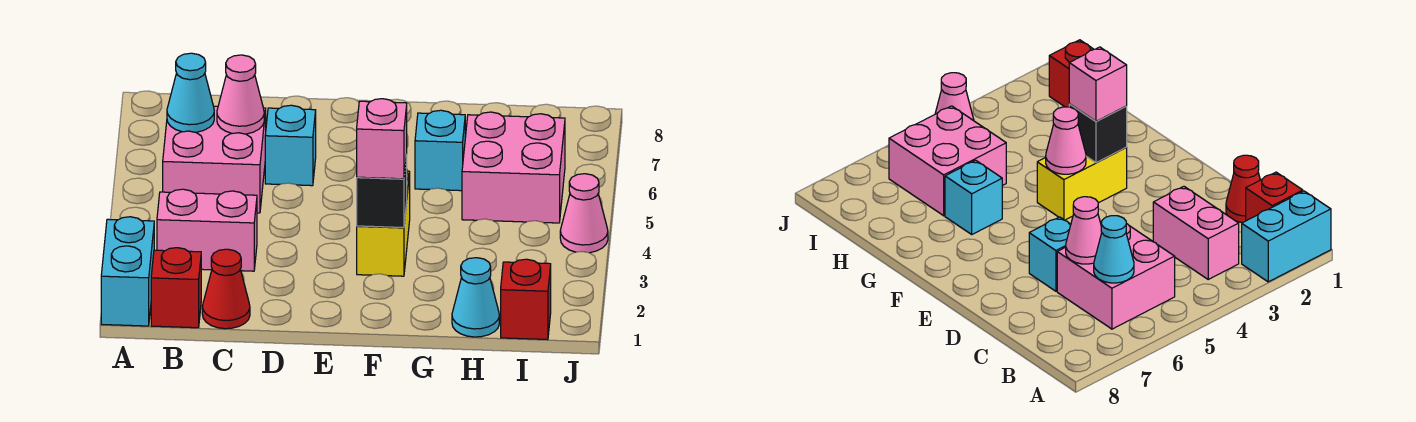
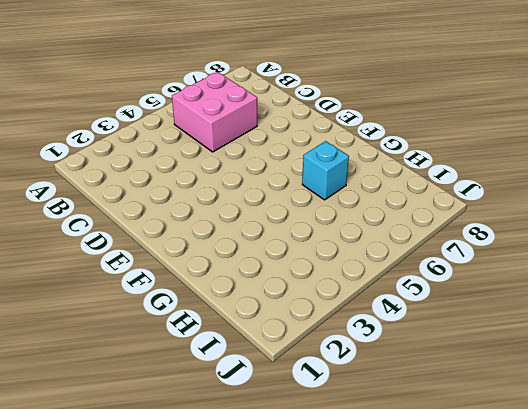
none -> cyan brick A1:A2 level 1
none -> red brick B1 level 1
none -> pink brick B3:C3 level 1

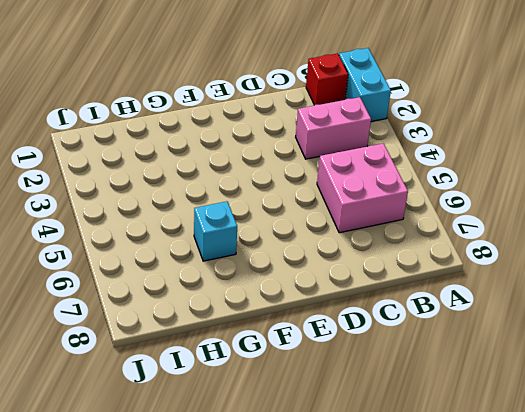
none -> red cone C1 level 1
none -> cyan brick D6 level 1
none -> yellow brick F3:F4 level 1

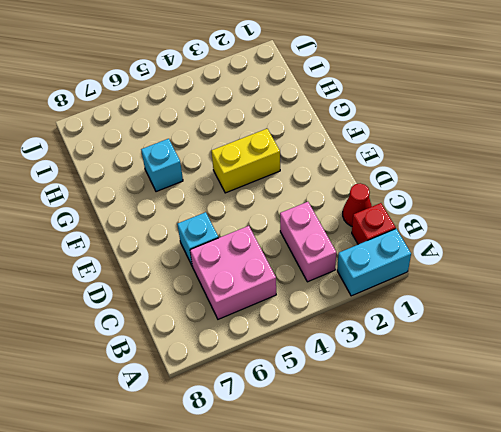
none -> cyan cone H1 level 1
none -> pink brick H5:I6 level 1
none -> red brick I1 level 1

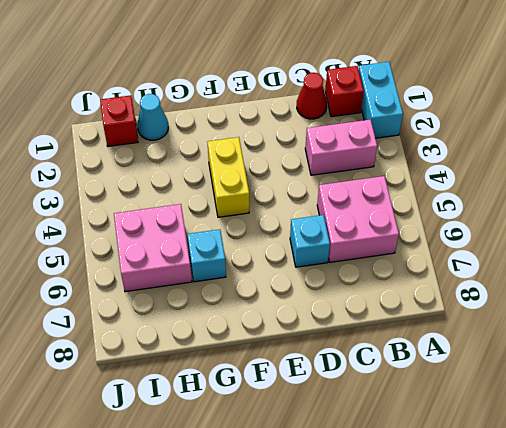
none -> pink cone J4 level 1
none -> cyan cone B6 level 2
none -> pink cone C6 level 2

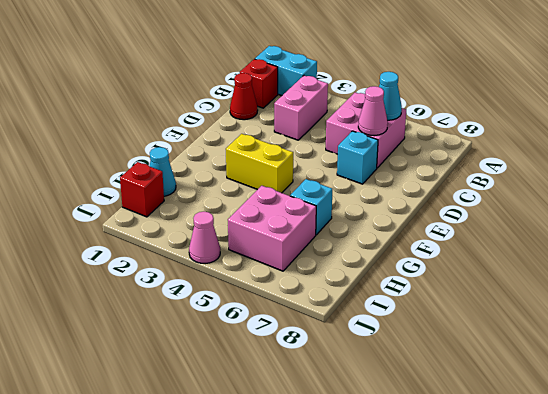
none -> black brick F3 level 2
none -> pink cone F4 level 2
none -> pink brick F3 level 3

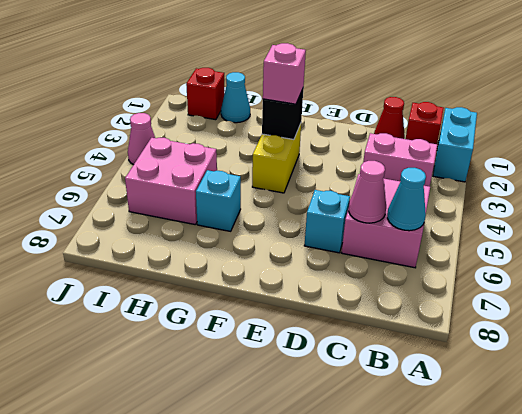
none -> pink cone F4 level 2

